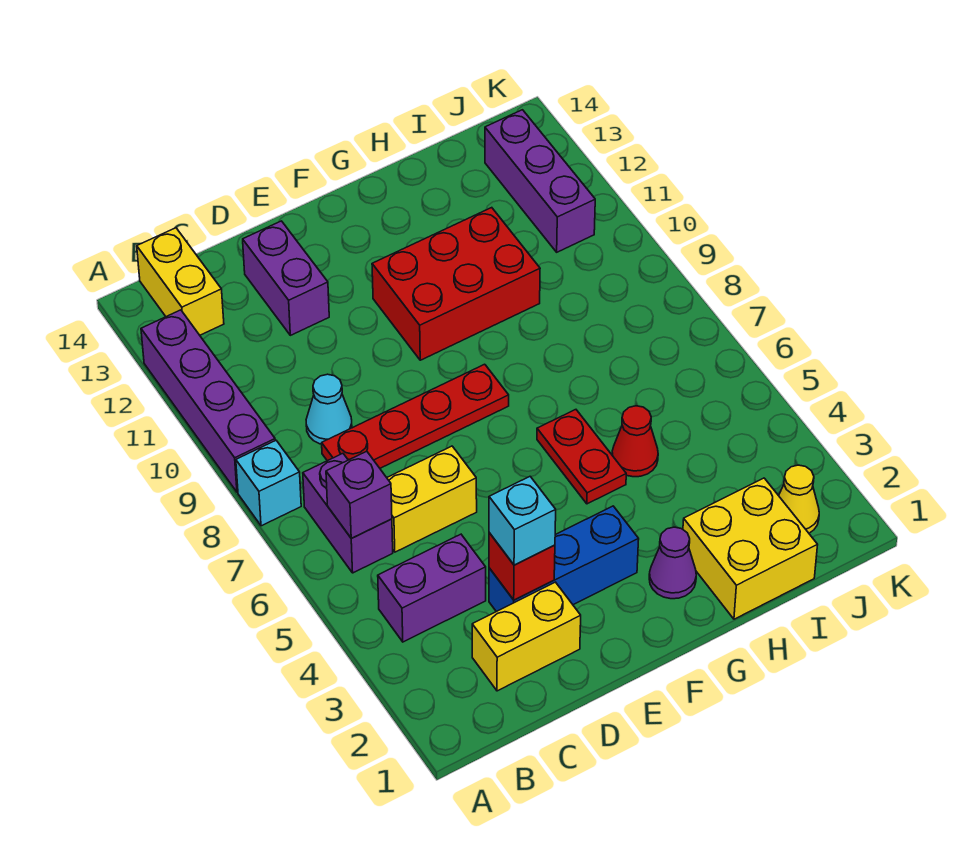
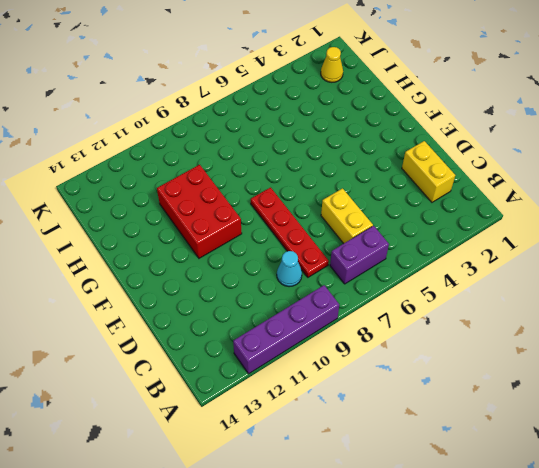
none -> cyan brick A8 level 1
none -> purple brick B4:C4 level 1
none -> yellow brick B13:B14 level 1

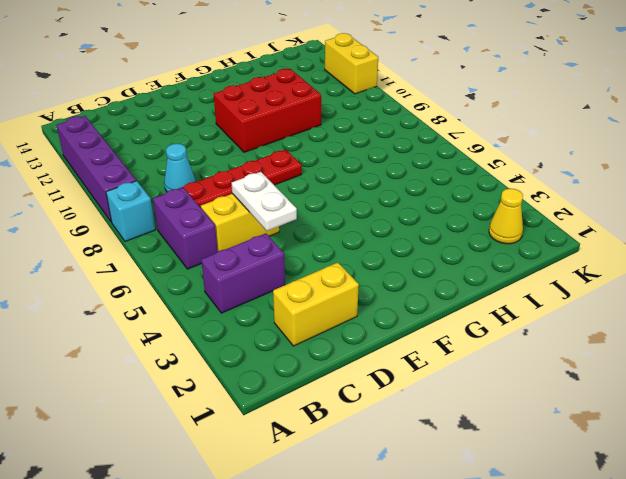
white plate D5:D6 level 2 -> none
yellow brick K11:K12 level 1 -> yellow brick B13:B14 level 1
none -> blue brick D3:F3 level 1
none -> purple brick D12:D13 level 1
none -> purple cone G2 level 1

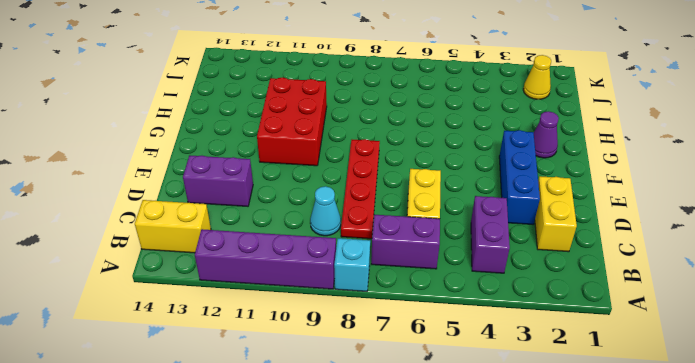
none -> red plate G5:G6 level 1
none -> yellow brick H1:I2 level 1
none -> red cone H5 level 1

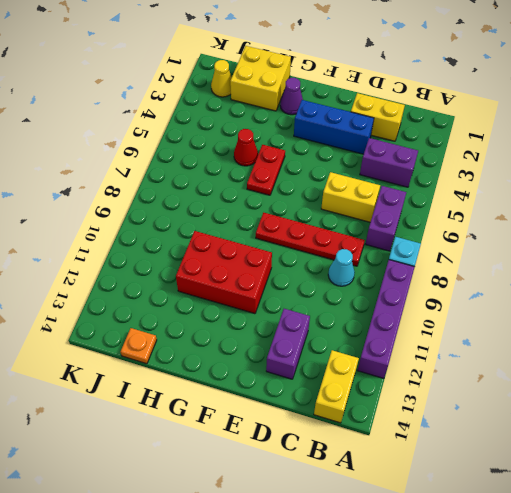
orange plate I14 level 1 -> none
none -> purple brick J11:J13 level 1
none -> purple brick B6 level 2
none -> red brick D3 level 2

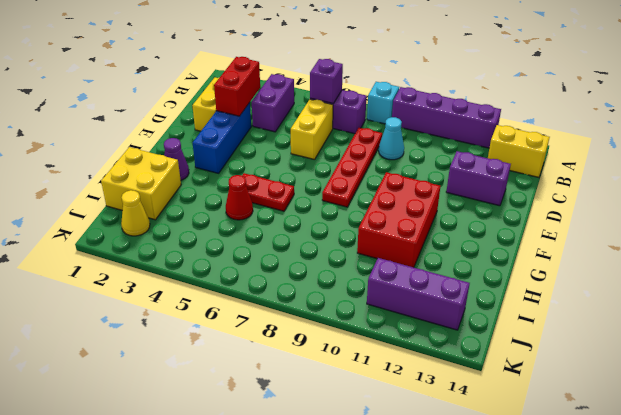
red brick C3:D3 level 2 -> red brick D3 level 2
none -> cyan brick D3 level 3

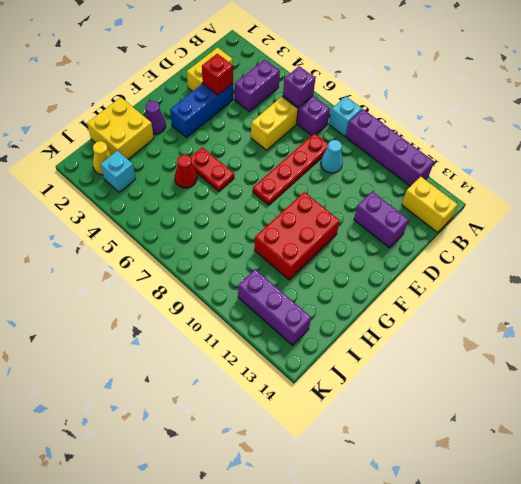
cyan brick J3 level 1 -> cyan brick D3 level 3

